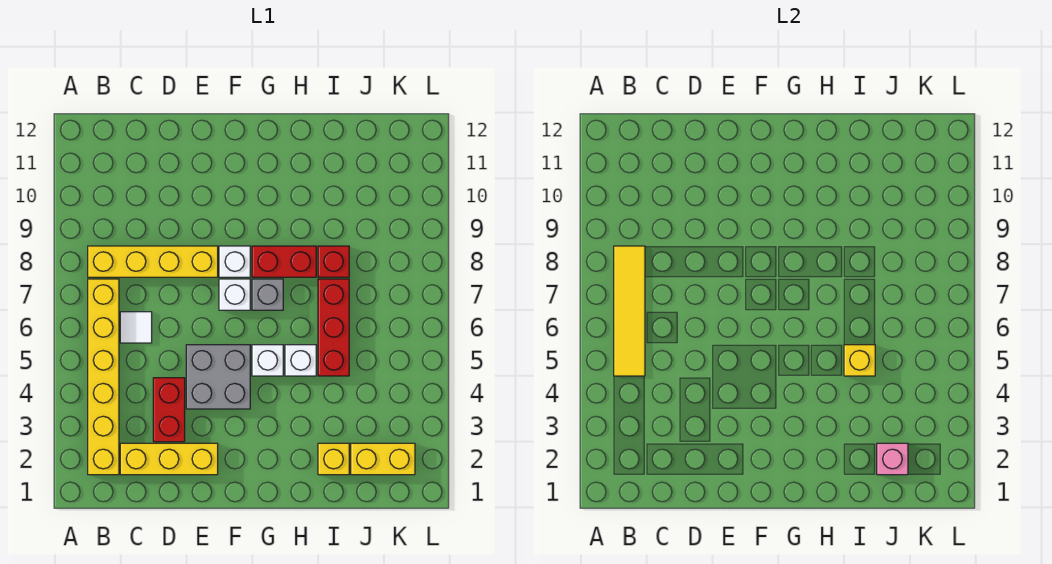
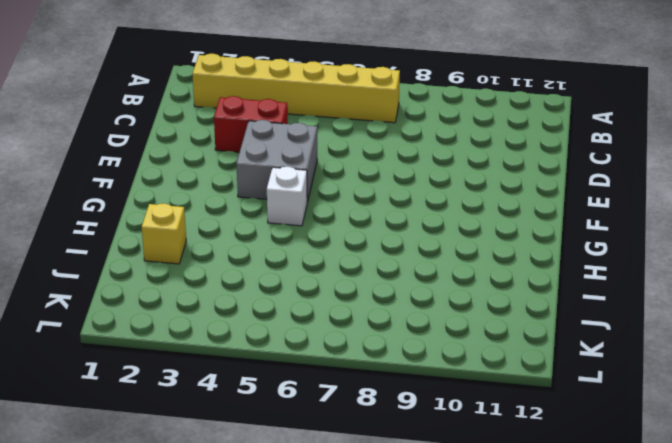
none -> yellow brick B8:E8 level 1
none -> yellow brick C2:E2 level 1
none -> white tile C6 level 1

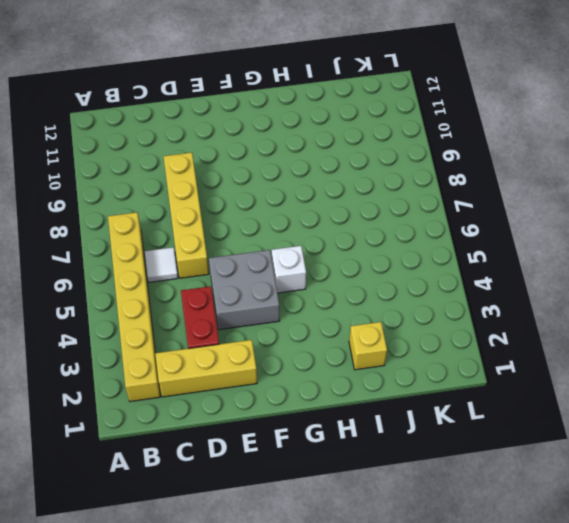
yellow brick D6:D9 level 1 -> yellow brick B8:E8 level 1
none -> white brick F7 level 1
none -> white brick F8 level 1
none -> grey brick G7 level 1

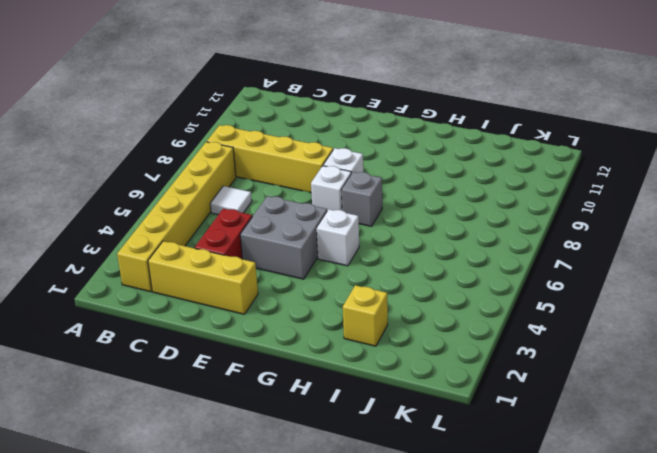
none -> red brick G8:H8 level 1
none -> white brick H5 level 1
none -> red brick I5:I7 level 1

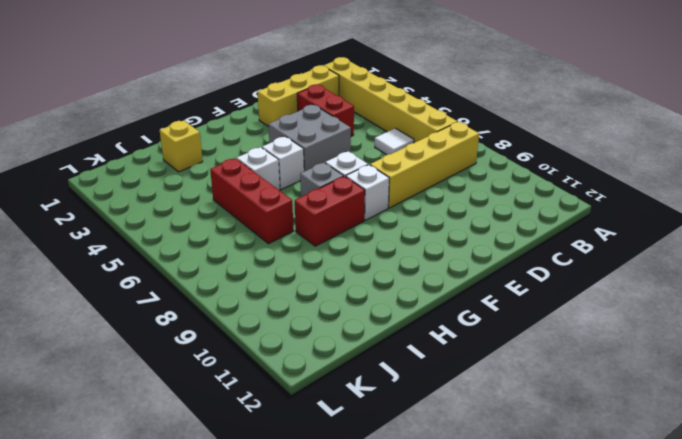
none -> red brick I8 level 1
none -> yellow brick J2:K2 level 1
none -> yellow tile B5:B8 level 2

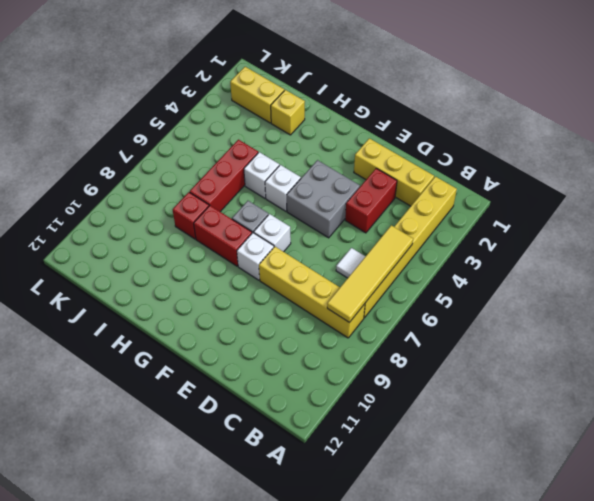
none -> yellow brick I5 level 2
none -> pink brick J2 level 2

